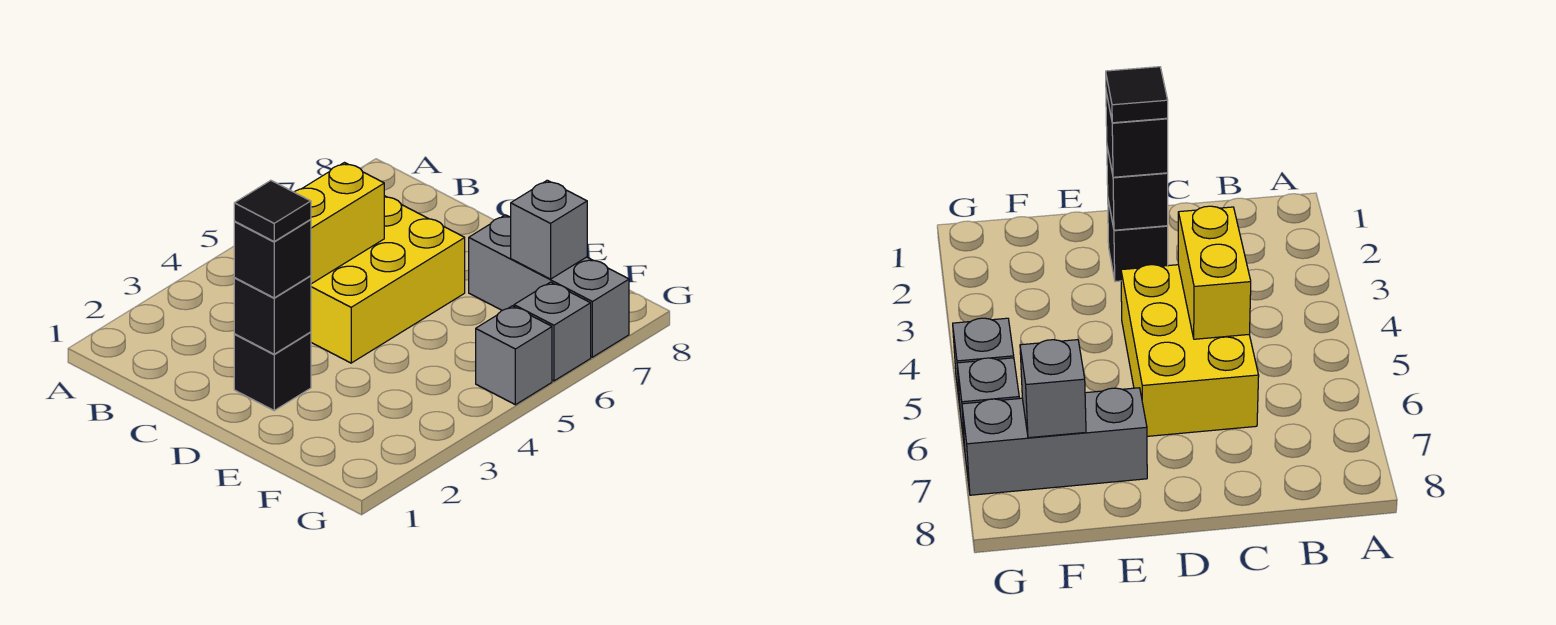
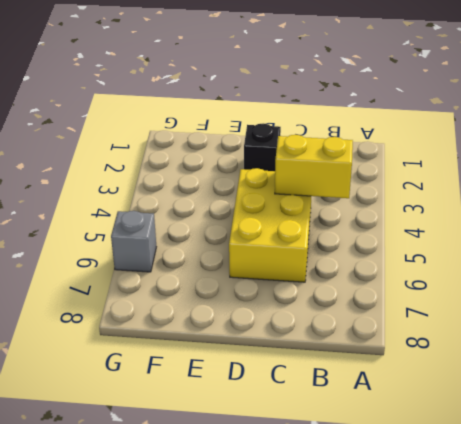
yellow brick B4:C4 level 2 -> yellow brick C4:C5 level 2
none -> grey brick E7:G7 level 1
none -> grey brick G5 level 1

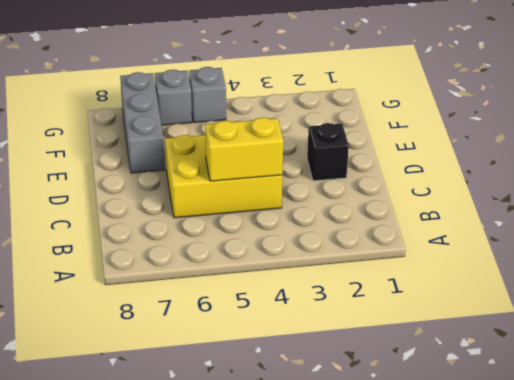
none -> black brick D2 level 2
none -> grey brick F7 level 2

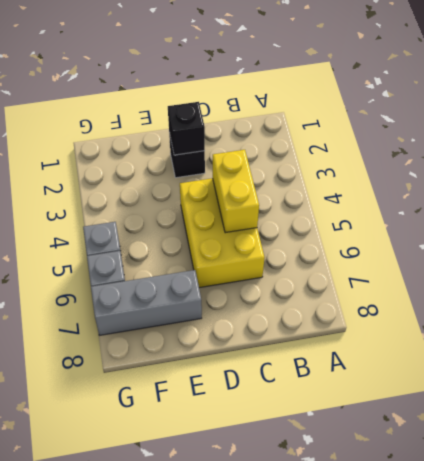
none -> grey brick F7 level 2
none -> black brick D2 level 3

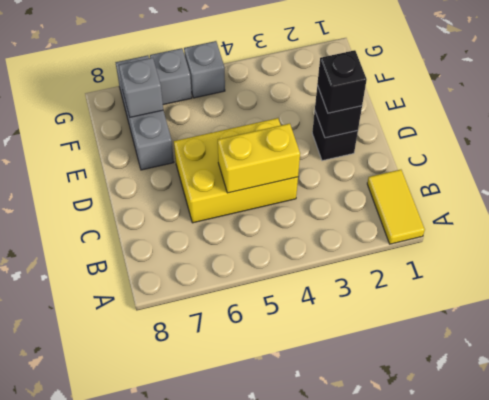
yellow tile A1:B1 level 1 -> none
none -> black tile D2 level 4

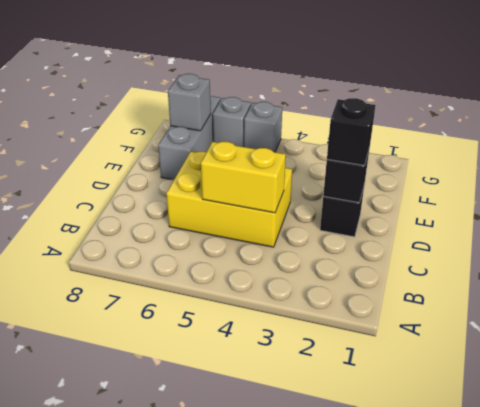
none -> black tile D2 level 4

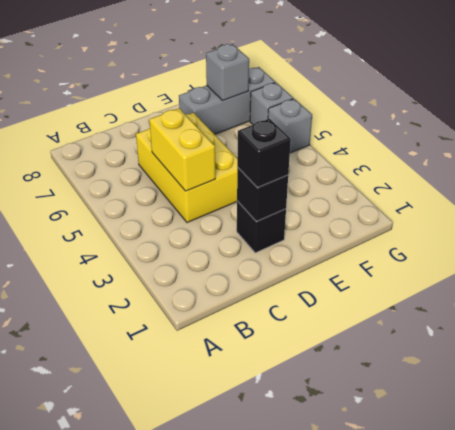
none -> black tile D2 level 4

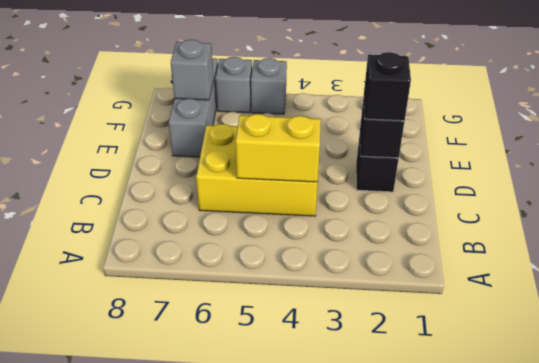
none -> black tile D2 level 4

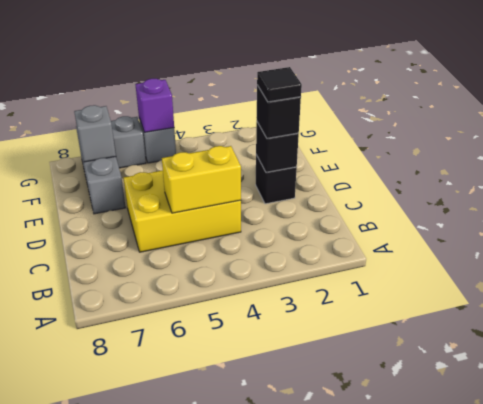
purple brick G5 level 2 -> none

